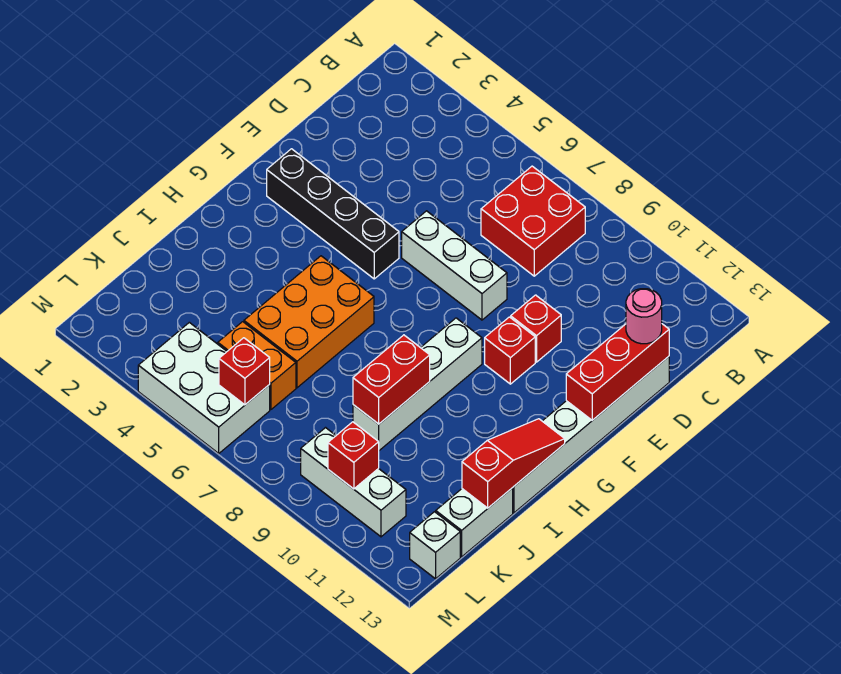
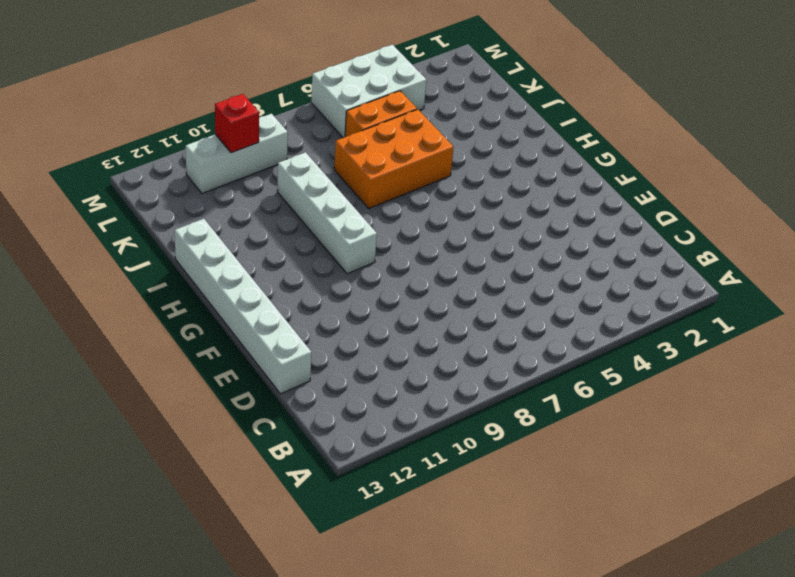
orange brick I5:J7 level 1 -> orange brick H5:J6 level 1
none -> red brick B7:C8 level 1
none -> white brick E6:E8 level 1
none -> red brick E10 level 1

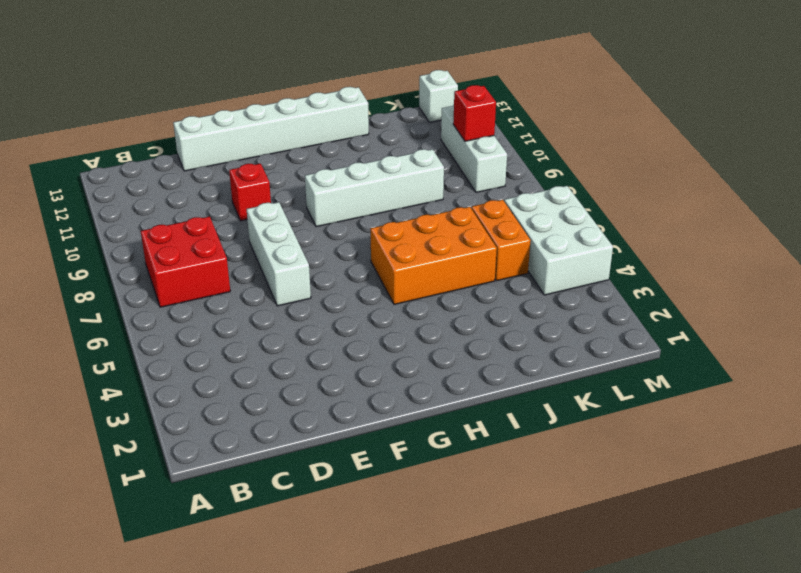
none -> black brick F2:F5 level 1
none -> red brick F10 level 1
none -> white brick J13:K13 level 1

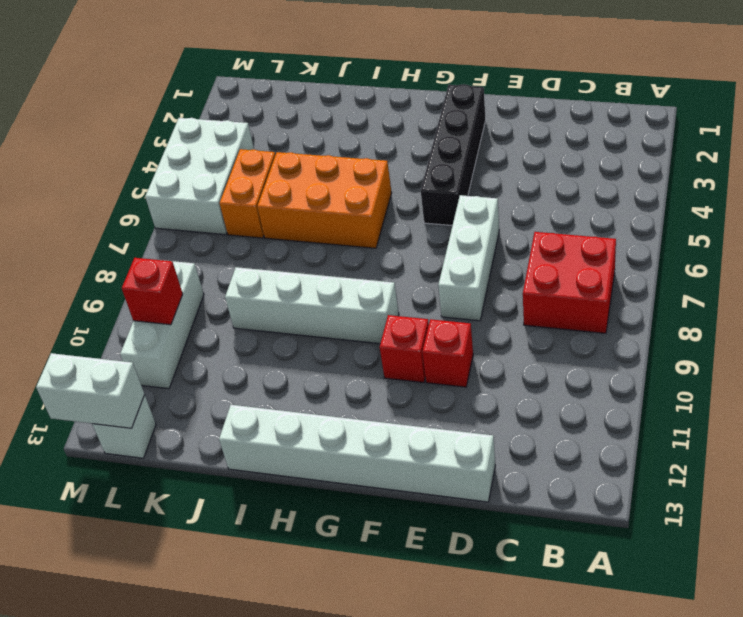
white brick L13:M13 level 2 -> white brick J13:K13 level 1
none -> red brick D13:F13 level 2
none -> red slope H13:J13 level 2 top J
none -> red brick I9:J9 level 2

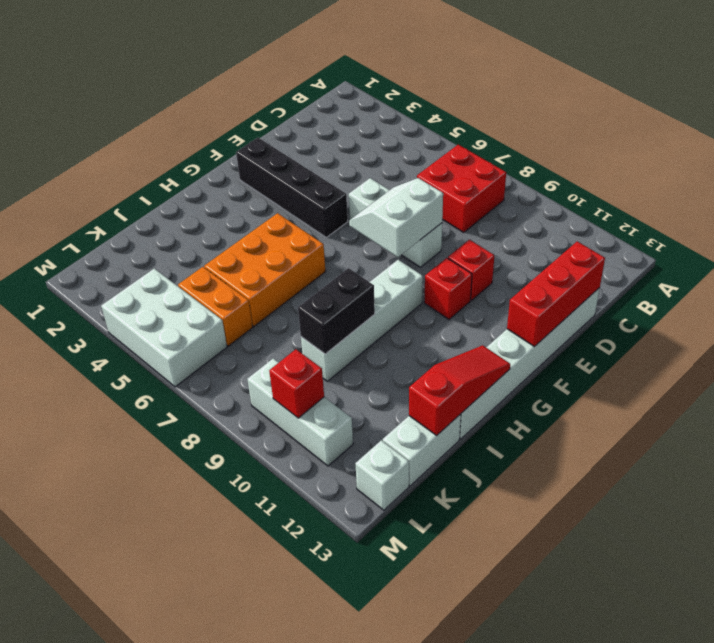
white slope E7:F8 level 2 top 8 -> none
black brick I9:J9 level 2 -> red brick I9:J9 level 2
none -> red brick L6 level 2
none -> pink round brick D13 level 3

